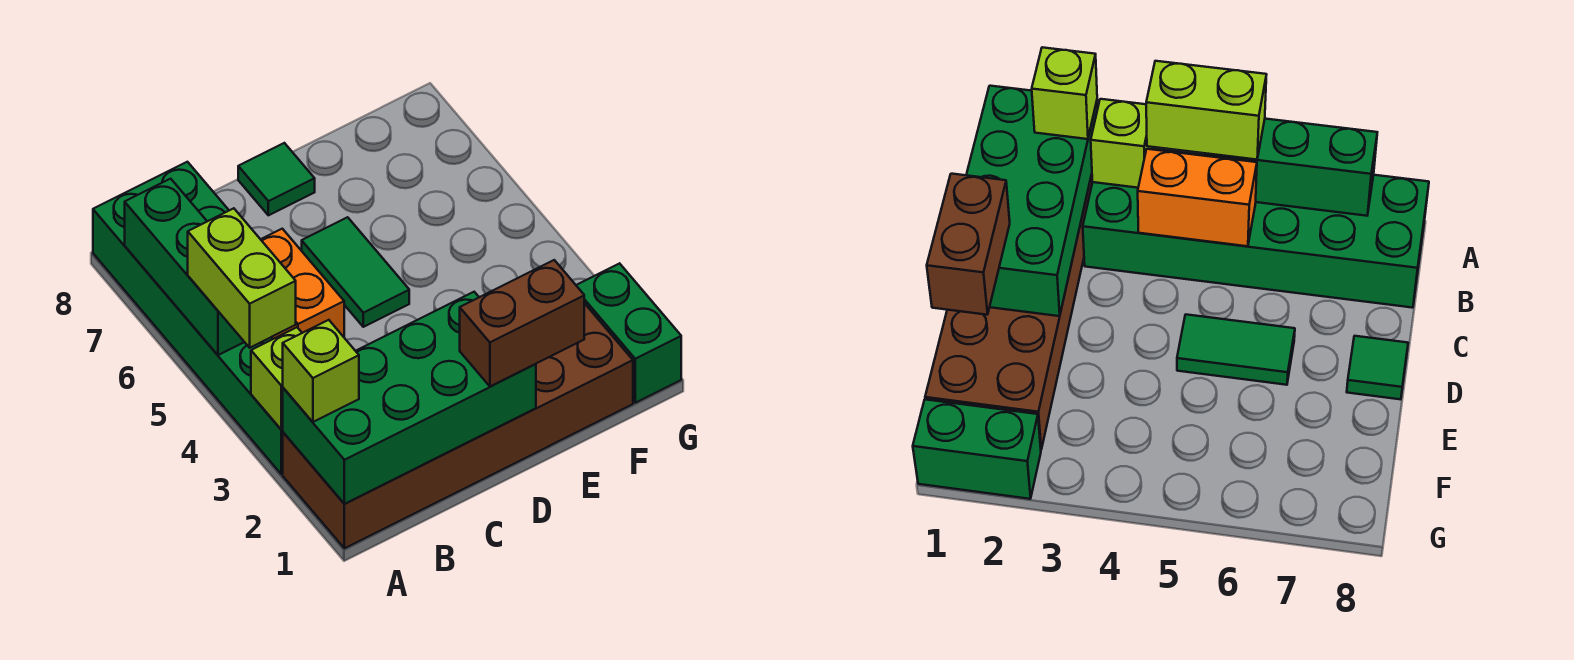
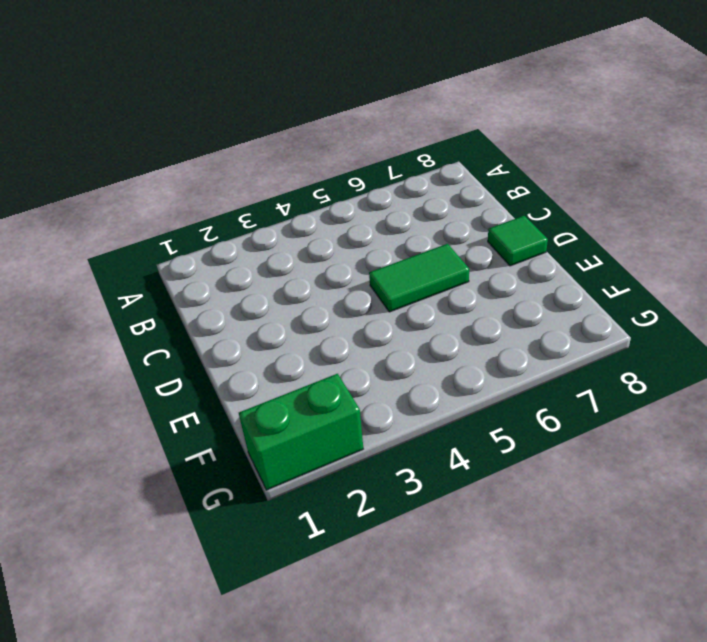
none -> brown brick A1:F2 level 1
none -> green brick A3:B8 level 1
none -> green brick A1:D2 level 2

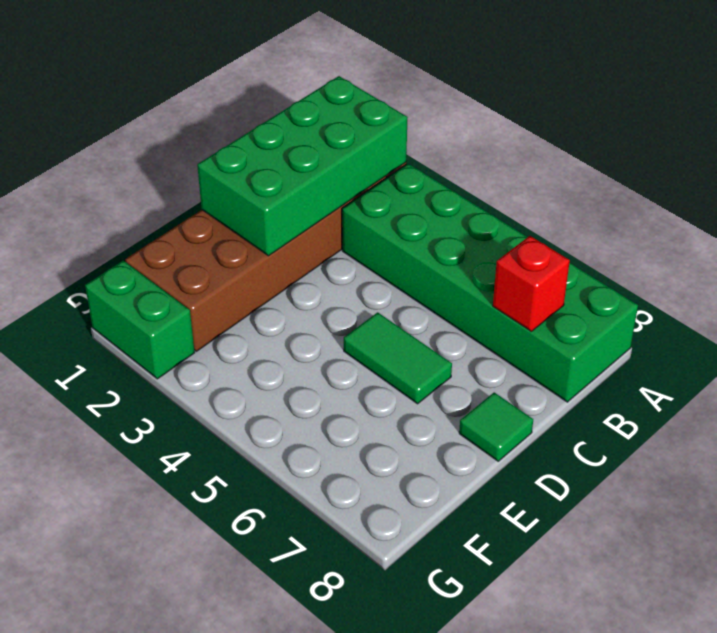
red brick B7 level 2 -> none
none -> lime brick A3 level 2
none -> green brick A5:A7 level 2
none -> orange brick B4:B5 level 2

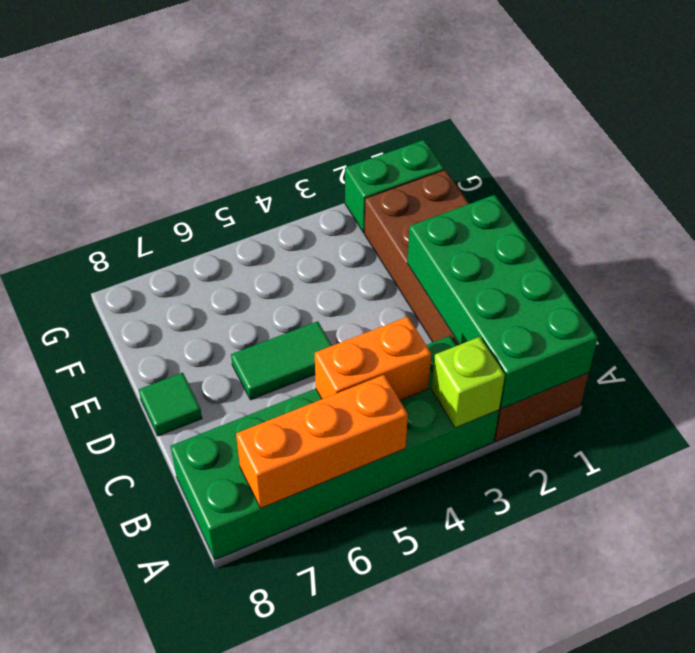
orange brick A5:A7 level 2 -> green brick A5:A7 level 2
none -> lime brick A2 level 3
none -> lime brick A4:A5 level 3
none -> brown brick D1:E1 level 3

